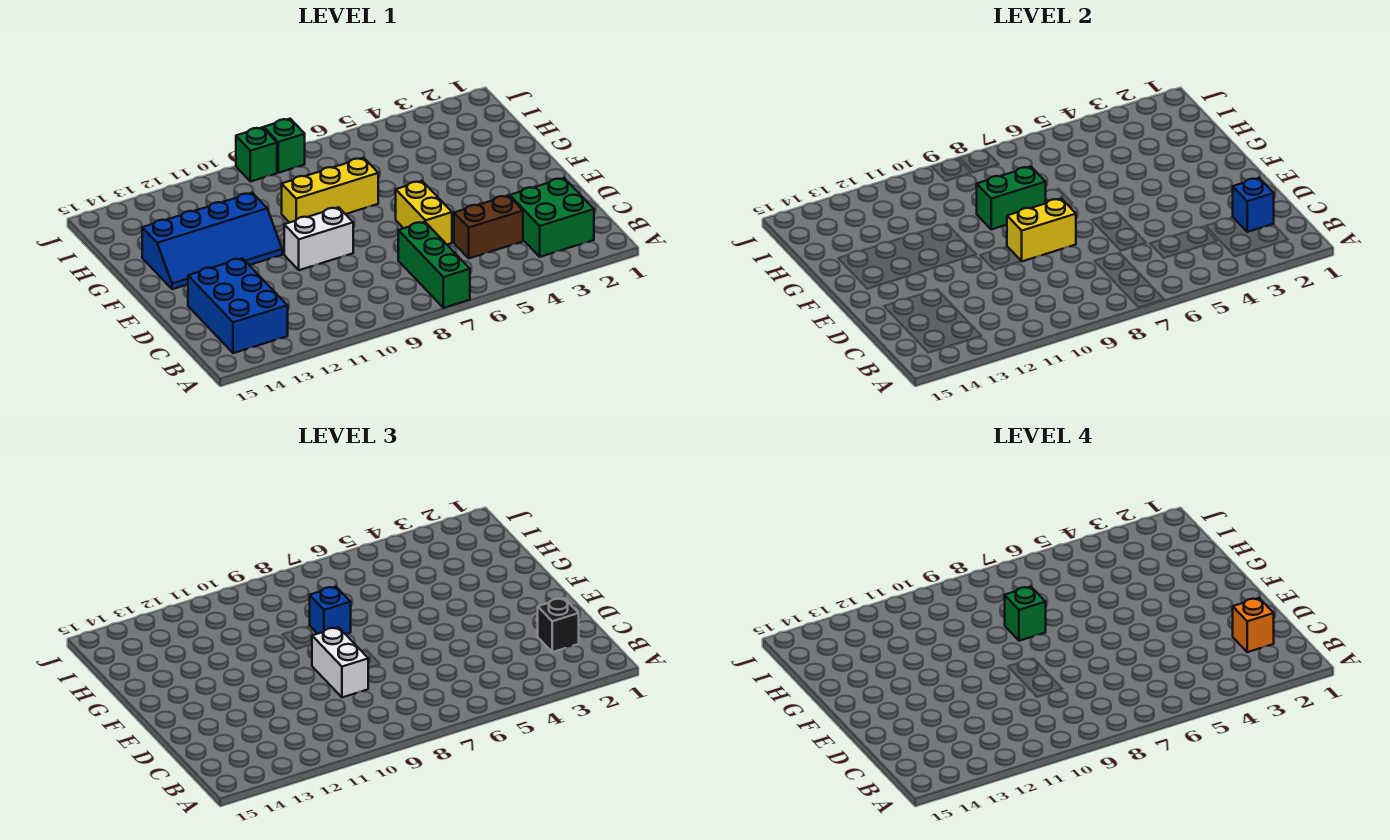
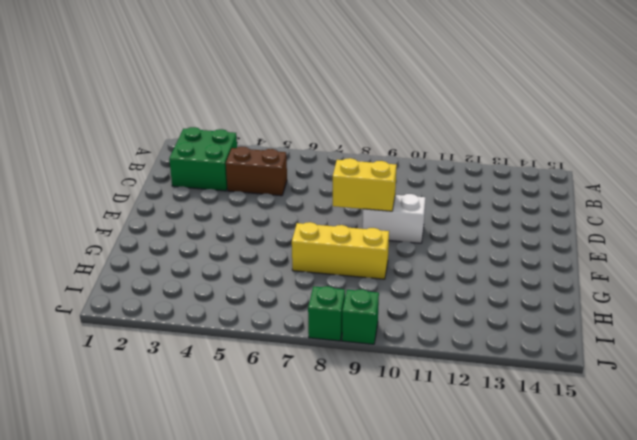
none -> green brick A7:C7 level 1
none -> blue brick B13:D14 level 1
none -> yellow brick D6:E6 level 1

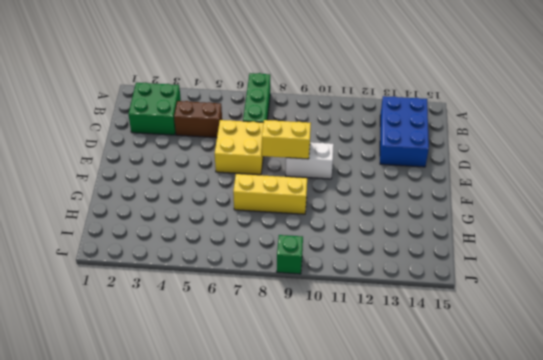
yellow brick D6:E7 level 1 -> yellow brick D6:E6 level 1
none -> blue slope F11:G14 level 1 top G
none -> green brick J8 level 1
none -> blue brick C2 level 2

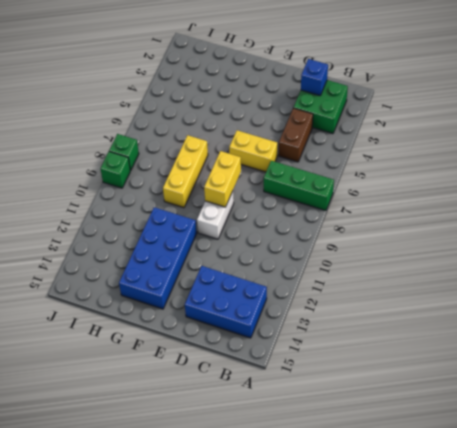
blue brick F11:G14 level 1 -> blue slope F11:G14 level 1 top G
none -> green brick G8:G9 level 2
none -> black brick C2 level 3
none -> white brick D9:E9 level 3

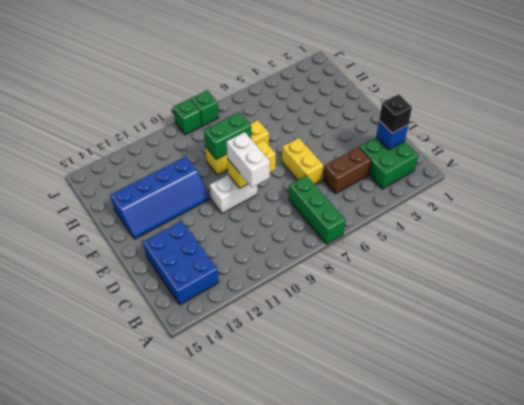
none -> blue brick G8 level 3
none -> orange brick C2 level 4
none -> green brick G8 level 4

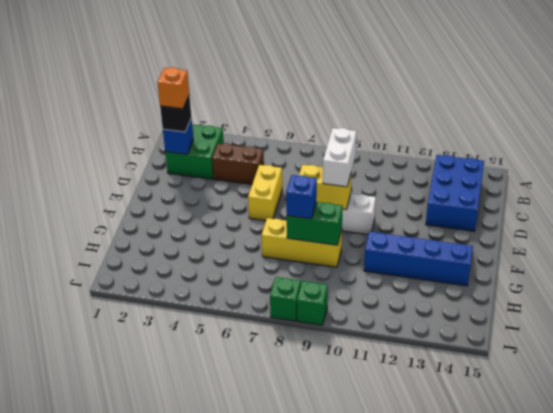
none -> green brick A7:C7 level 1
none -> green brick G8 level 4

